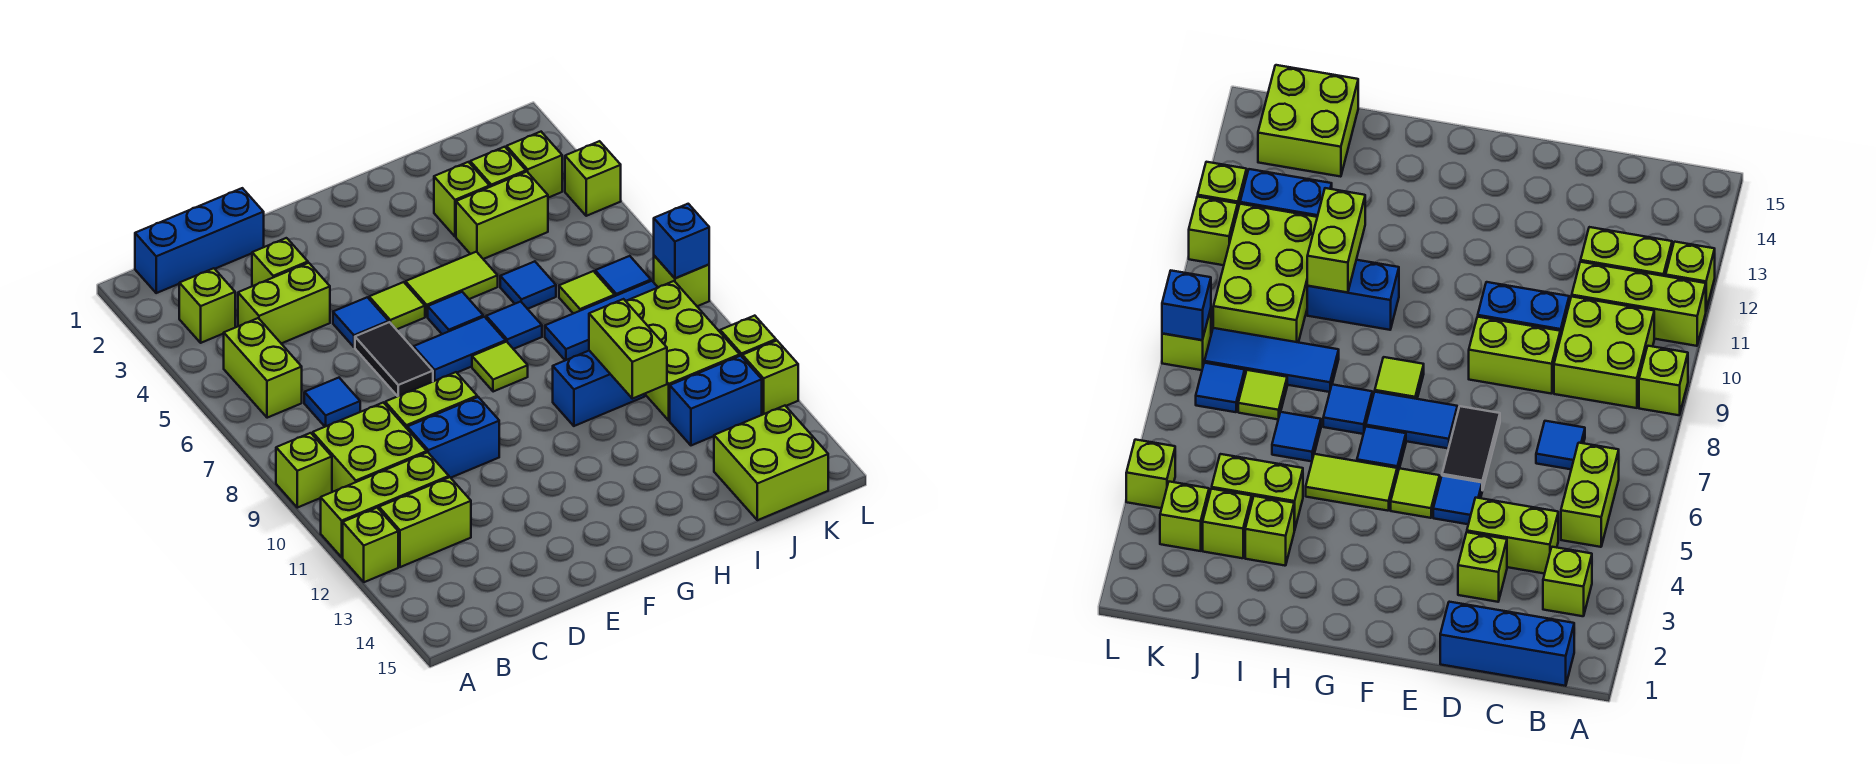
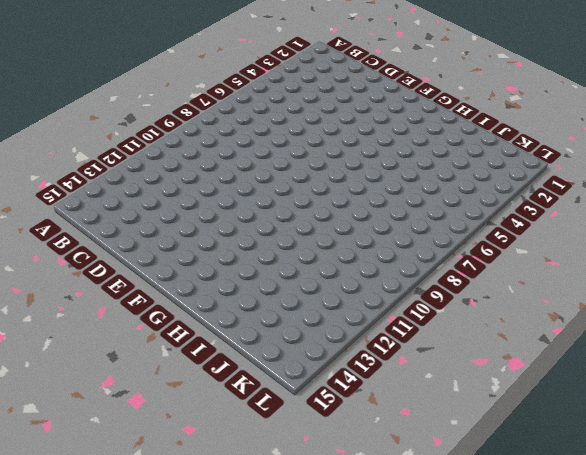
none -> lime brick A9 level 1
none -> lime brick A11:C11 level 1
none -> lime brick A12 level 1
none -> blue brick B1:D1 level 1

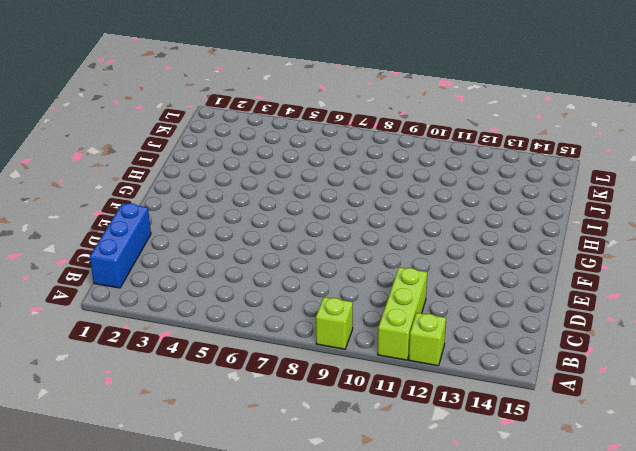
none -> lime brick B3 level 1
none -> lime brick B5:B6 level 1
none -> lime brick B9:C10 level 1
none -> lime brick B12:C12 level 1

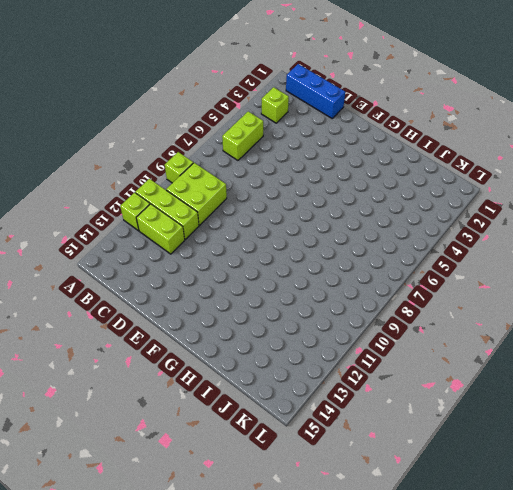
none -> lime brick C4:D4 level 1
none -> blue tile C7 level 1
none -> lime brick D3 level 1
none -> lime brick D9:E9 level 1

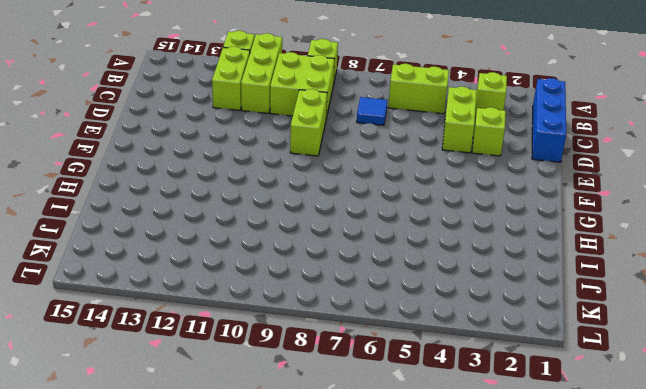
none -> blue brick D10:E10 level 1
none -> blue tile E5 level 1
none -> black tile E6:E7 level 1
none -> lime tile F5 level 1

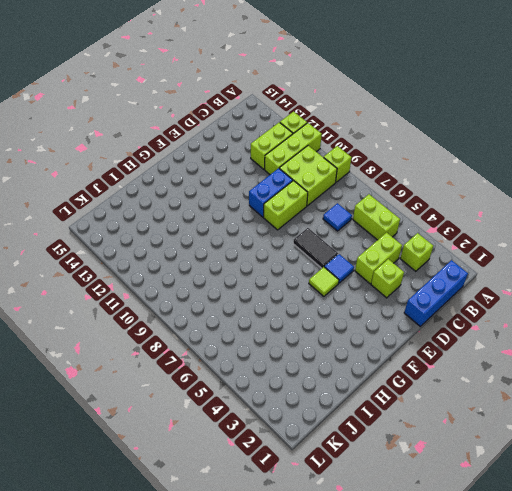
none -> blue tile F7:G7 level 1
none -> lime tile G5:H5 level 1
none -> blue tile G6 level 1
none -> lime tile G8 level 1

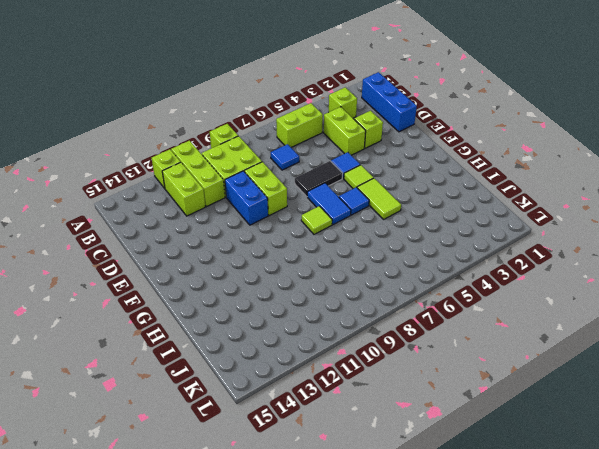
none -> blue tile H7 level 1
none -> blue brick H10:I10 level 1
none -> lime brick I3 level 1
none -> lime brick I4:J4 level 1

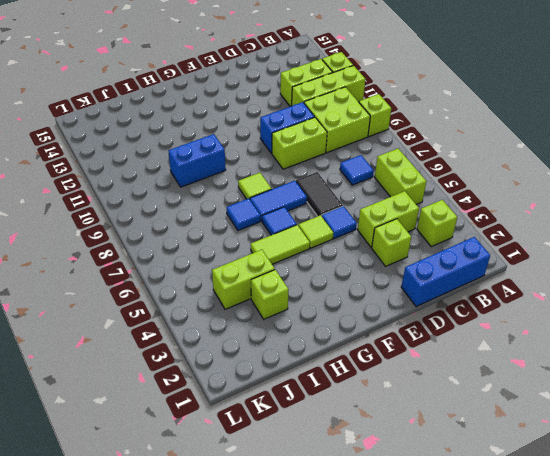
none -> blue tile I6 level 1
none -> blue tile I8:K8 level 1
none -> lime brick J3 level 1
none -> lime tile J7 level 1

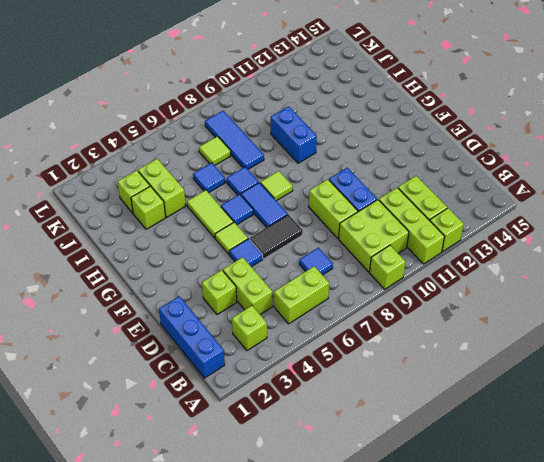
none -> lime brick J9:K11 level 1
none -> blue brick J12:K12 level 1
none -> lime brick J14:K15 level 1
none -> lime brick K3 level 1

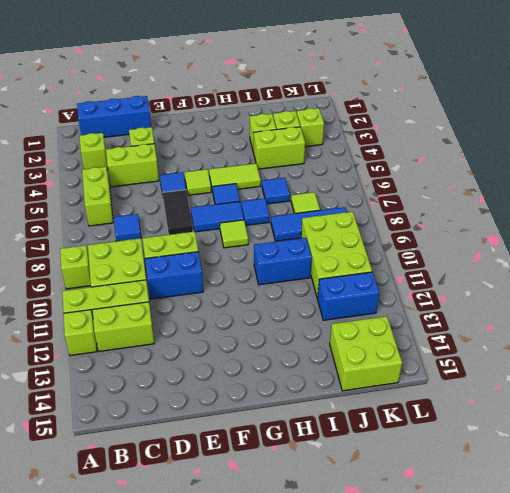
none -> blue tile K7 level 1
none -> lime brick L4 level 1
none -> lime brick L8 level 1
none -> lime brick L11 level 1

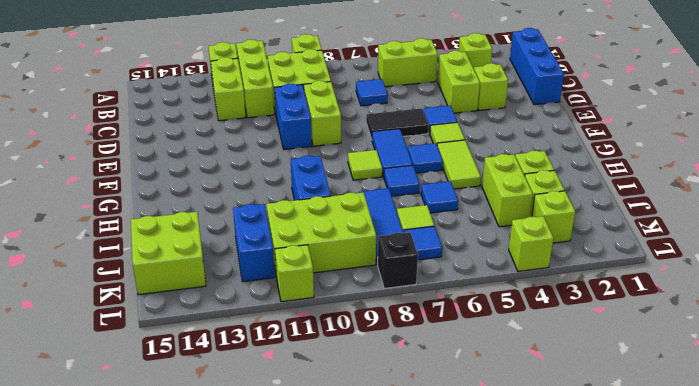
black brick L8 level 1 -> lime brick L8 level 1
none -> lime brick L12 level 1
none -> lime brick I10:I11 level 2
none -> blue brick L8 level 2

